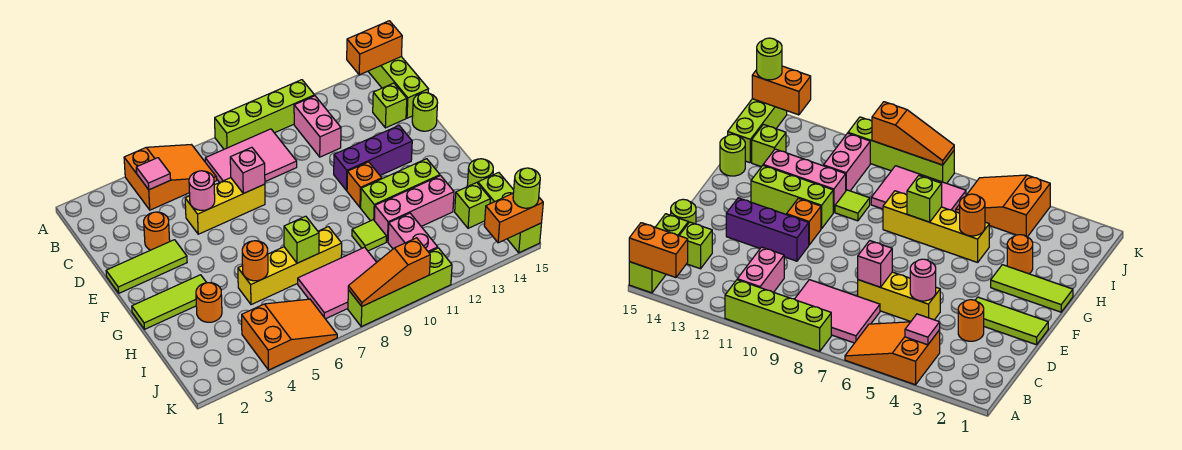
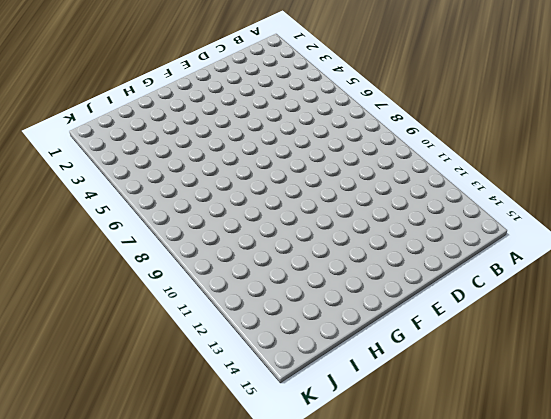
none -> orange slope A4:B6 level 1 top 4
none -> lime brick A8:A11 level 1
none -> lime brick A15:C15 level 1
none -> pink tile B7:C9 level 1

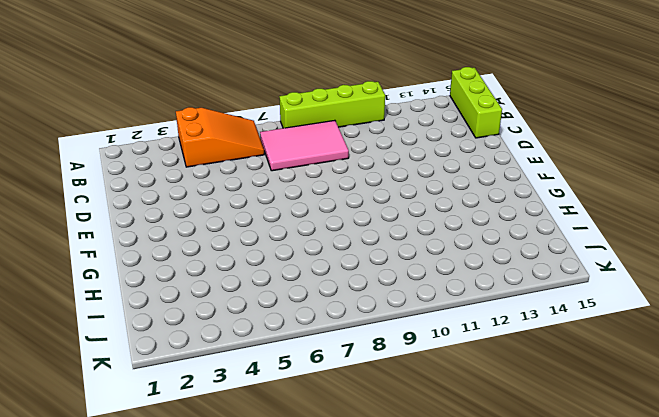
none -> pink brick B11:C11 level 1
none -> lime brick C14 level 1
none -> orange round brick D3 level 1
none -> yellow brick D5:D7 level 1

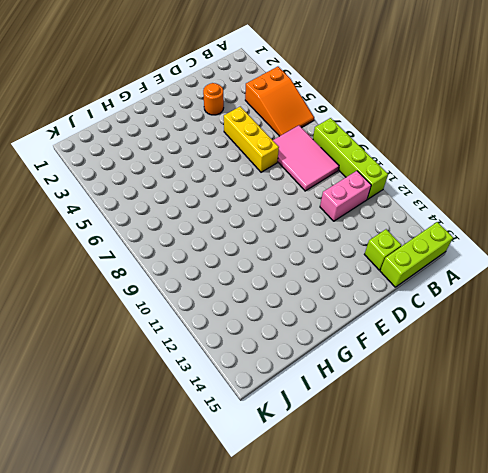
none -> lime round brick D15 level 1
none -> lime tile E1:E3 level 1
none -> purple brick E11:E13 level 1
none -> orange brick F11 level 1

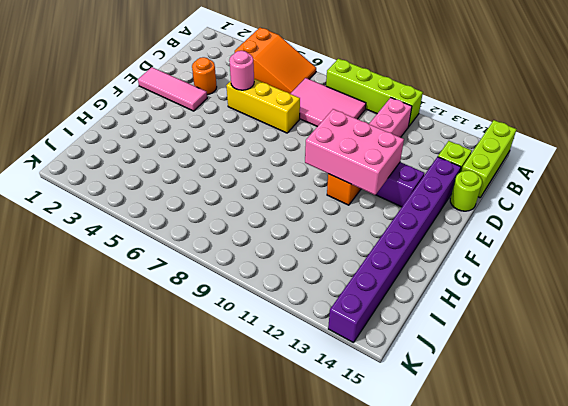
purple brick D14:K14 level 1 -> lime brick I14 level 1
pink tile E1:E3 level 1 -> lime tile E1:E3 level 1
pink brick E10:F12 level 2 -> none
none -> lime tile G1:G3 level 1
none -> lime brick G11:G13 level 1
none -> orange round brick H3 level 1
none -> yellow brick H5:H8 level 1

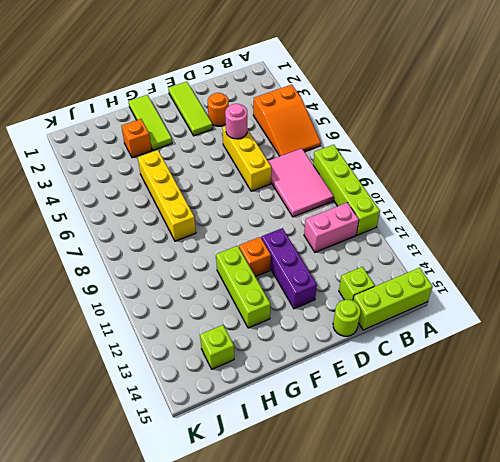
orange brick H3 level 1 -> orange round brick H3 level 1
none -> lime tile H10 level 1
none -> pink brick H11:H13 level 1
none -> lime round brick H15 level 1
none -> pink tile I7:J9 level 1

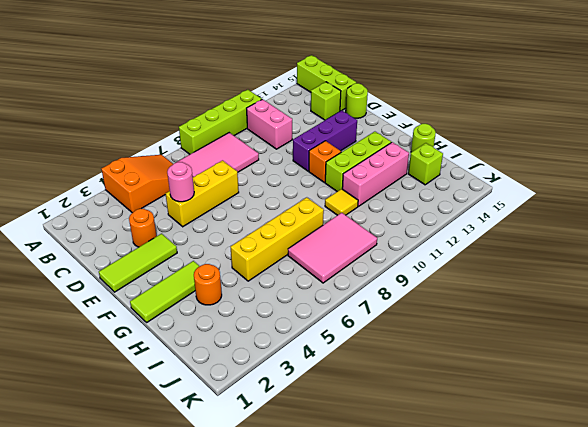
yellow tile H10 level 1 -> lime tile H10 level 1
none -> pink brick I11:J11 level 1
none -> lime brick I15:K15 level 1
none -> orange slope J4:K6 level 1 top 4
none -> lime brick K8:K11 level 1

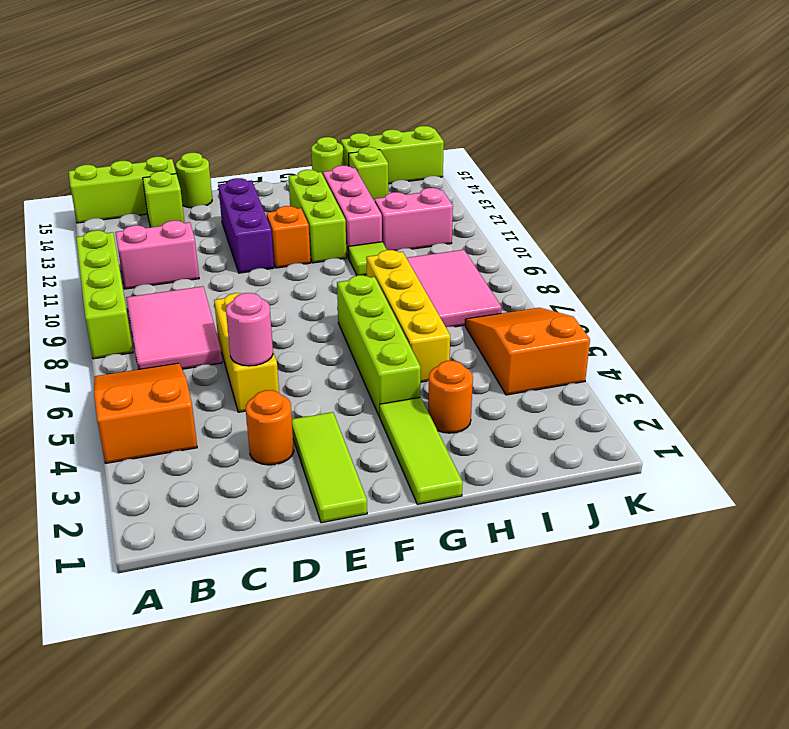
lime brick G4:G7 level 1 -> lime brick K8:K11 level 1
none -> orange brick A14:A15 level 2
none -> pink tile B4 level 2
none -> pink brick D7 level 2
none -> orange round brick H5 level 2

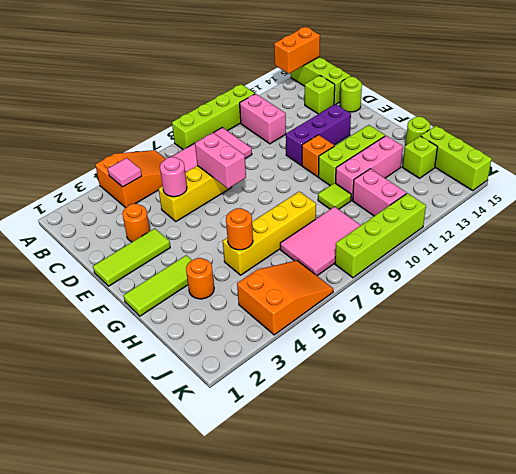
pink brick D7:E7 level 2 -> pink brick D7 level 2
none -> lime brick H7 level 2
none -> orange slope K8:K10 level 2 top 10
none -> orange brick K14:K15 level 2
none -> lime round brick K15 level 3

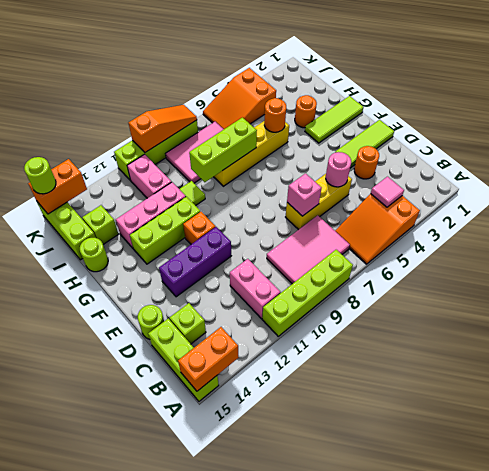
lime brick H7:H9 level 2 -> lime brick H7 level 2

